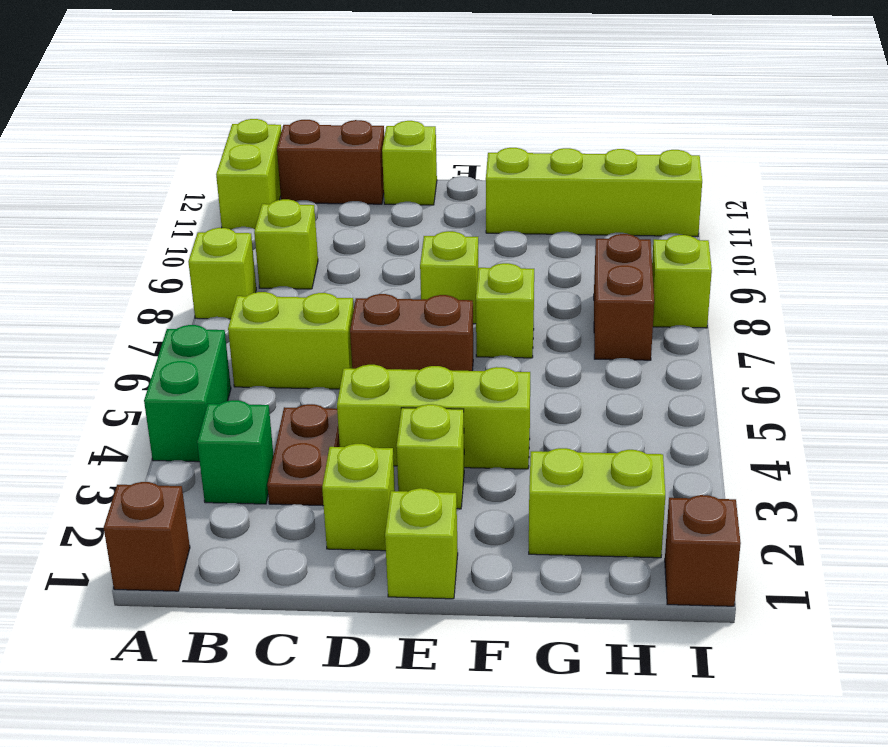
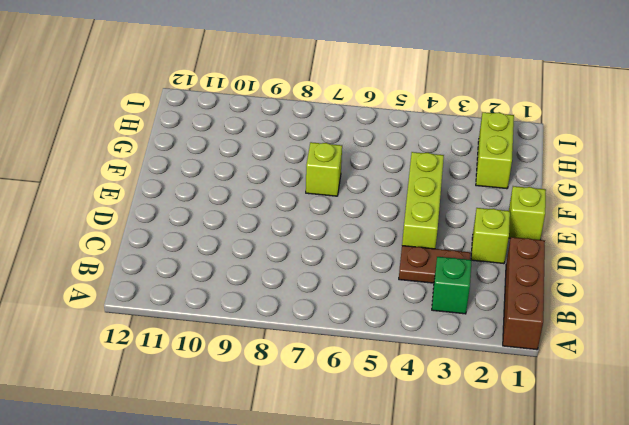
brown brick A1:C1 level 1 -> brown brick A1 level 1
none -> green brick A4:A5 level 1
none -> lime brick A8 level 1
none -> lime brick A11:A12 level 1

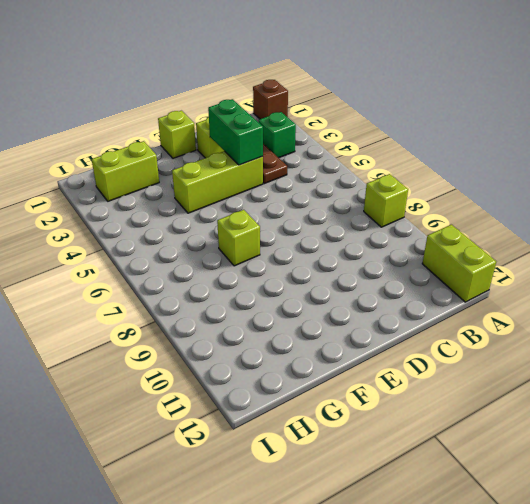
green brick D3:D4 level 2 -> green brick A4:A5 level 1
none -> lime brick B6:C6 level 1
none -> lime brick B9 level 1
none -> brown brick B12:C12 level 1

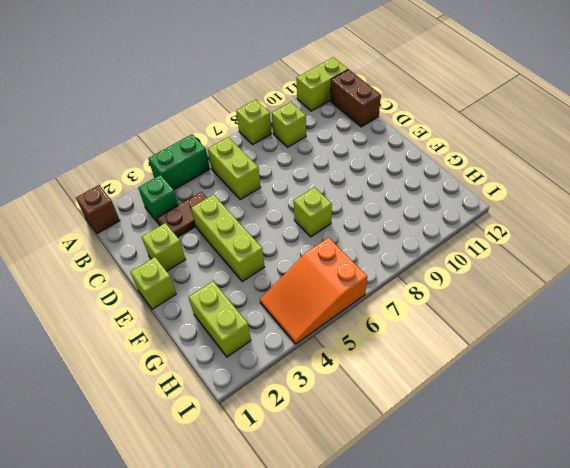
orange slope H4:I6 level 1 top 6 -> none
none -> brown brick D6:E6 level 1
none -> lime brick D12 level 1
none -> lime brick E3 level 1

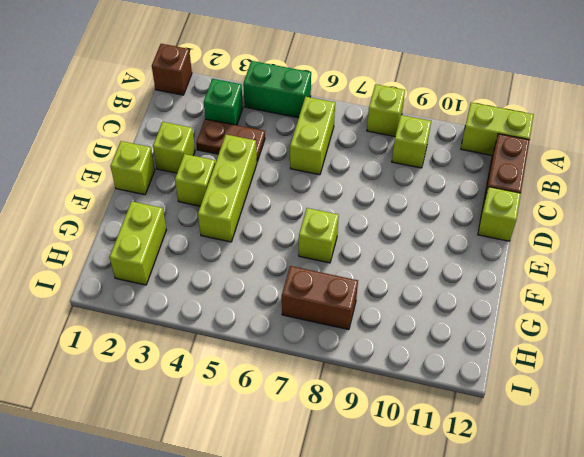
none -> brown brick D6:E6 level 1
none -> lime brick E8 level 1
none -> lime brick F11:I11 level 1

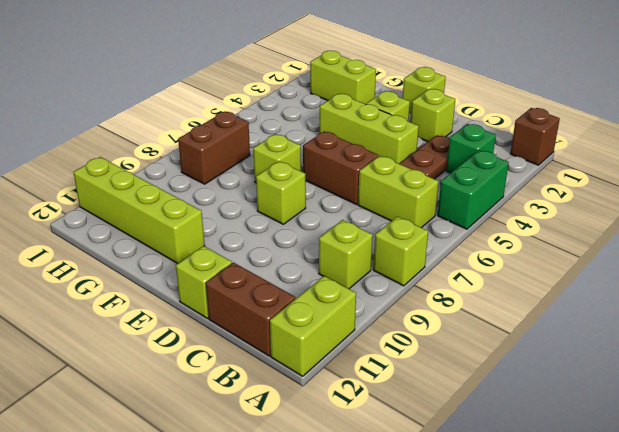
none -> brown brick I1 level 1
none -> lime brick I8 level 1

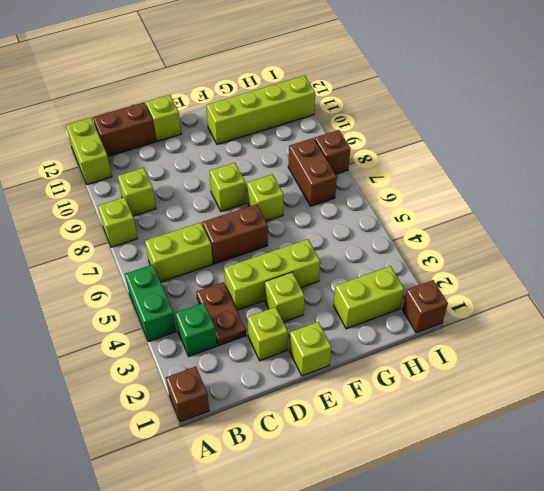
brown brick I8 level 1 -> lime brick I8 level 1

